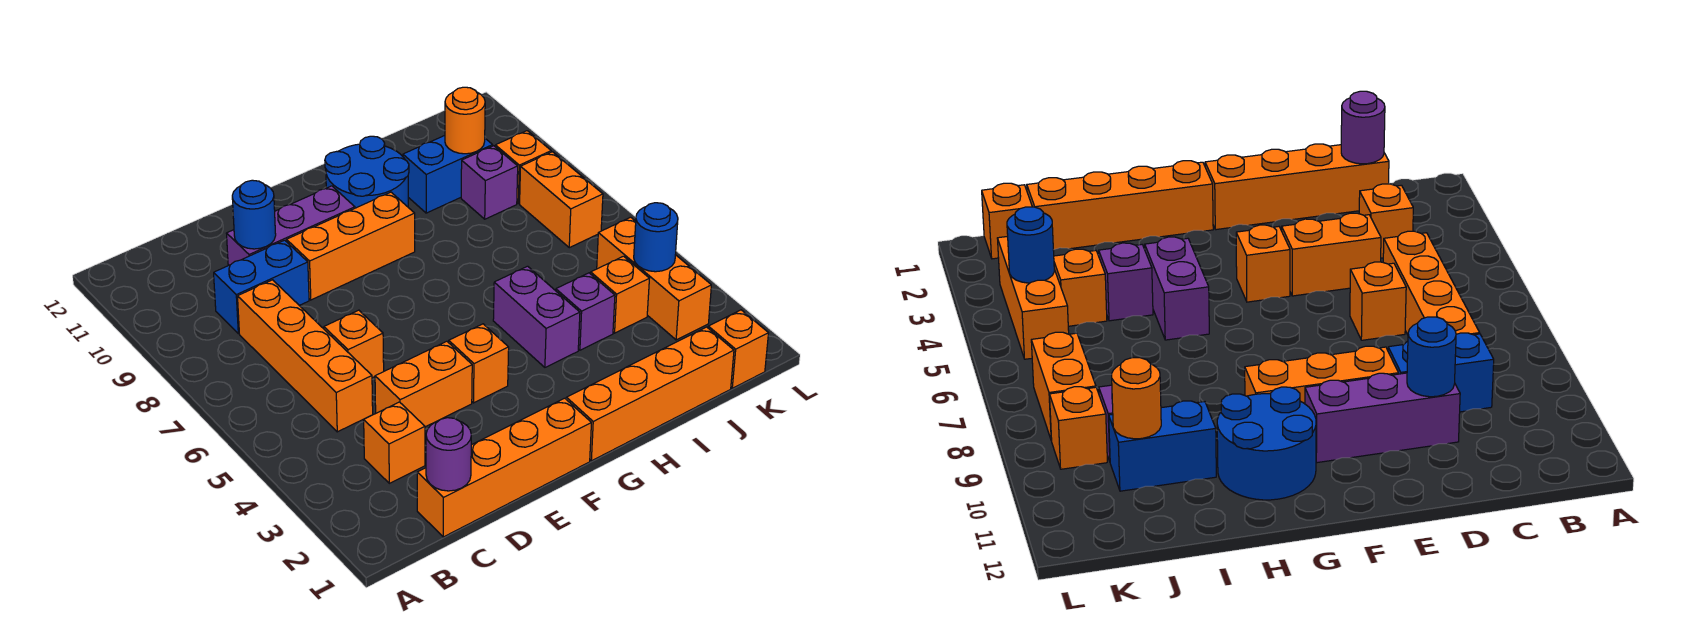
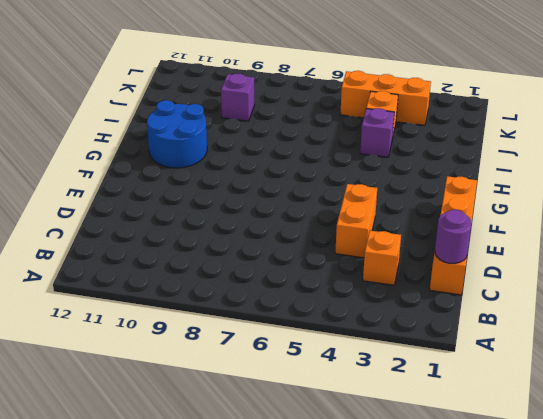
none -> orange brick C5:C8 level 1
none -> blue brick C9:D9 level 1
none -> orange brick D6 level 1

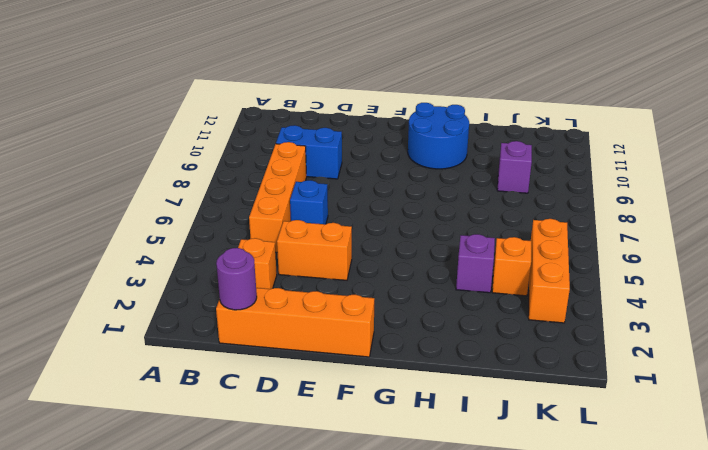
blue brick D6 level 1 -> orange brick D6 level 1
none -> purple brick D10:F10 level 1
none -> orange brick E9:G9 level 1
none -> orange brick F4 level 1

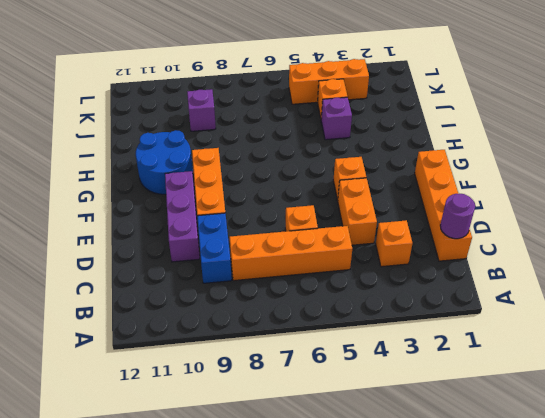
none -> orange brick G1:J1 level 1
none -> purple brick H4:H5 level 1
none -> blue brick I10:J10 level 1

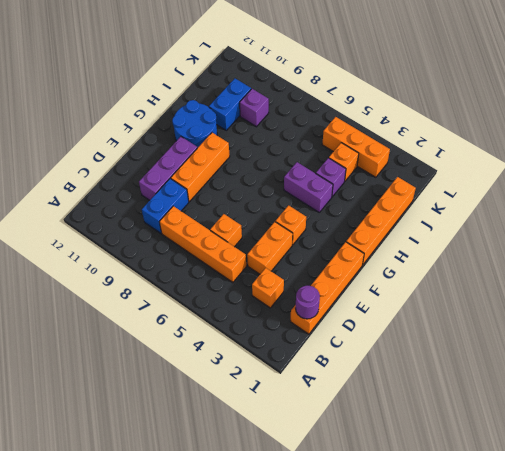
none -> orange brick K1 level 1
none -> orange brick K7:K8 level 1
none -> orange brick K9 level 1

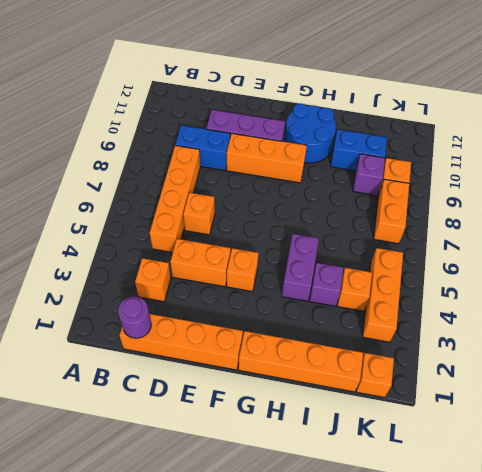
none -> blue round brick D10 level 2
none -> orange round brick J10 level 2
none -> blue round brick K4 level 2

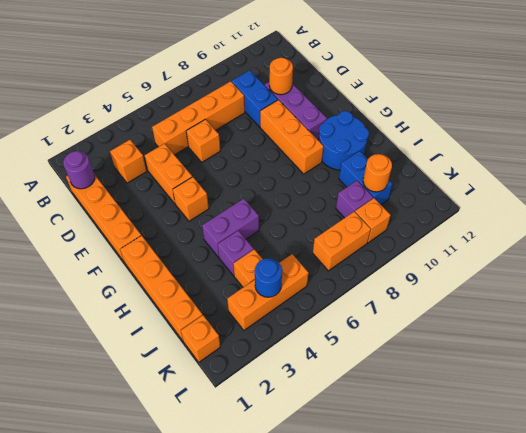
orange round brick D10 level 2 -> blue round brick D10 level 2

